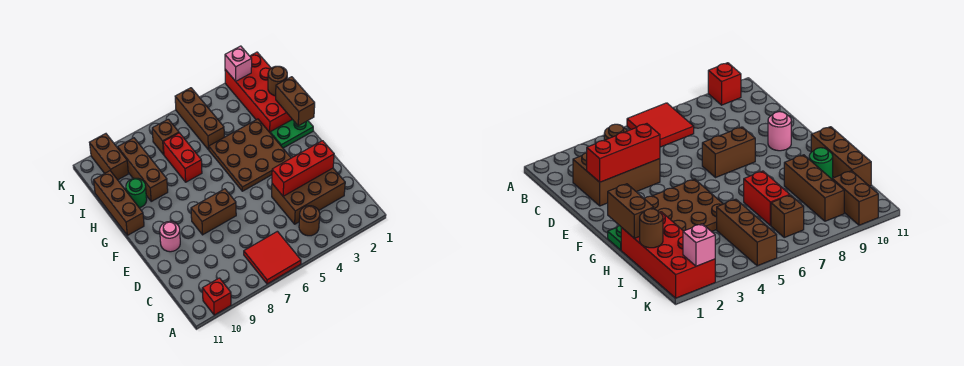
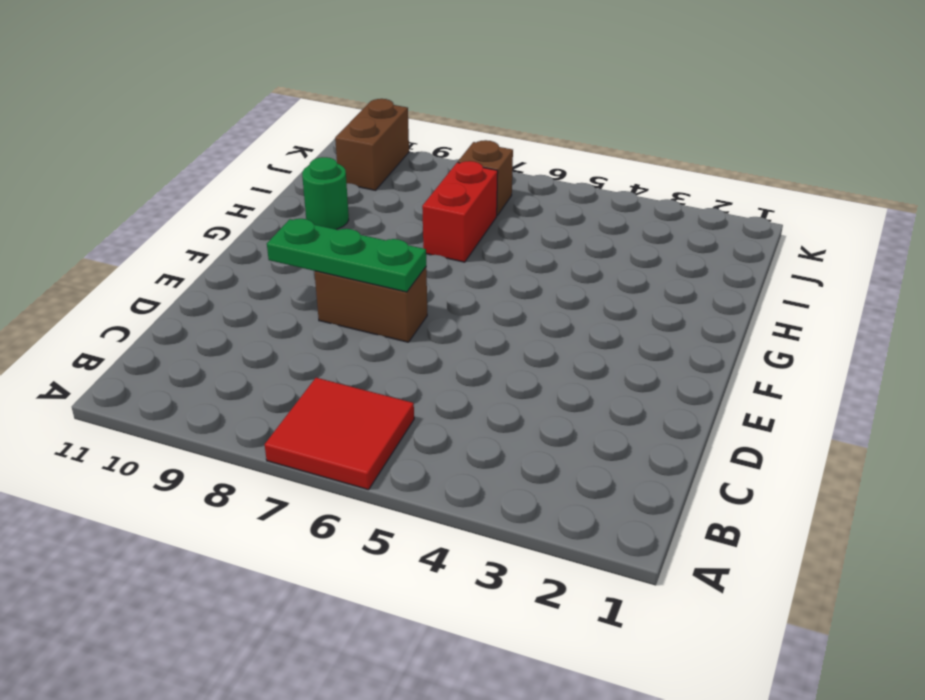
green plate E7:E9 level 2 -> none
none -> red brick A10 level 1
none -> brown round brick B4 level 1
none -> brown brick C2:D4 level 1

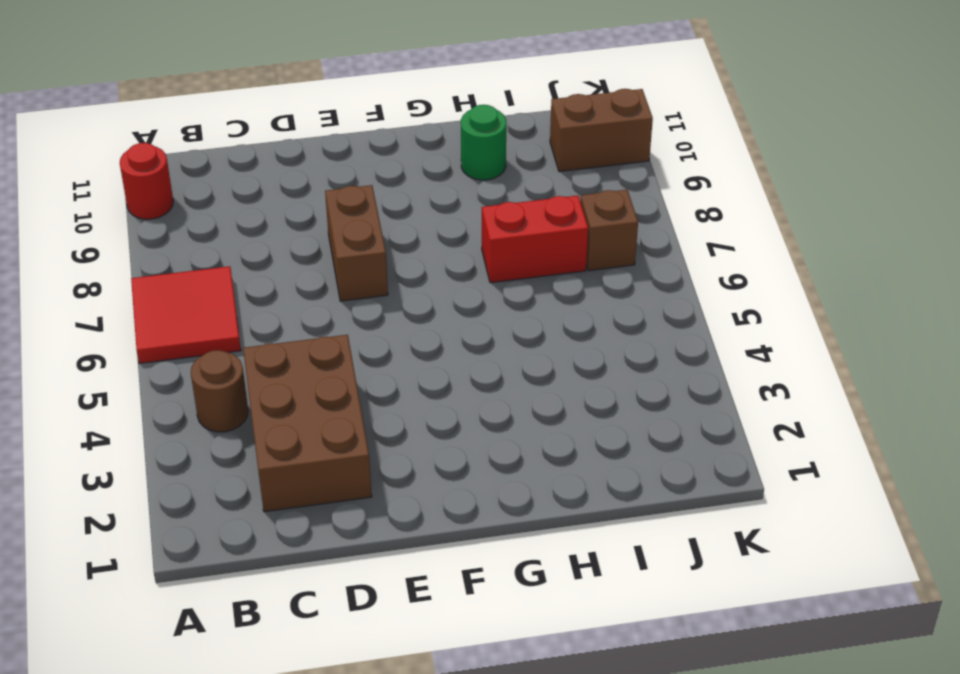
red round brick A10 level 1 -> red brick A10 level 1
none -> pink round brick E10 level 1
none -> brown plate F3:H5 level 1
none -> green plate G1:G2 level 1

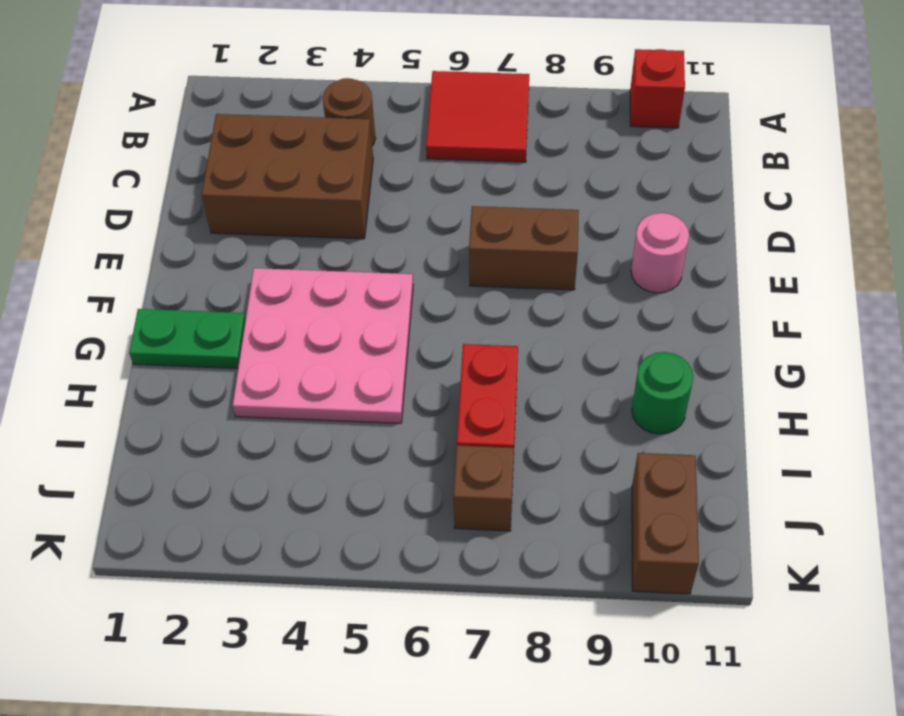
pink plate F3:H5 level 1 -> brown plate F3:H5 level 1
none -> brown brick G11:I11 level 1
none -> red brick H1:K2 level 1
none -> brown brick H9:J9 level 1

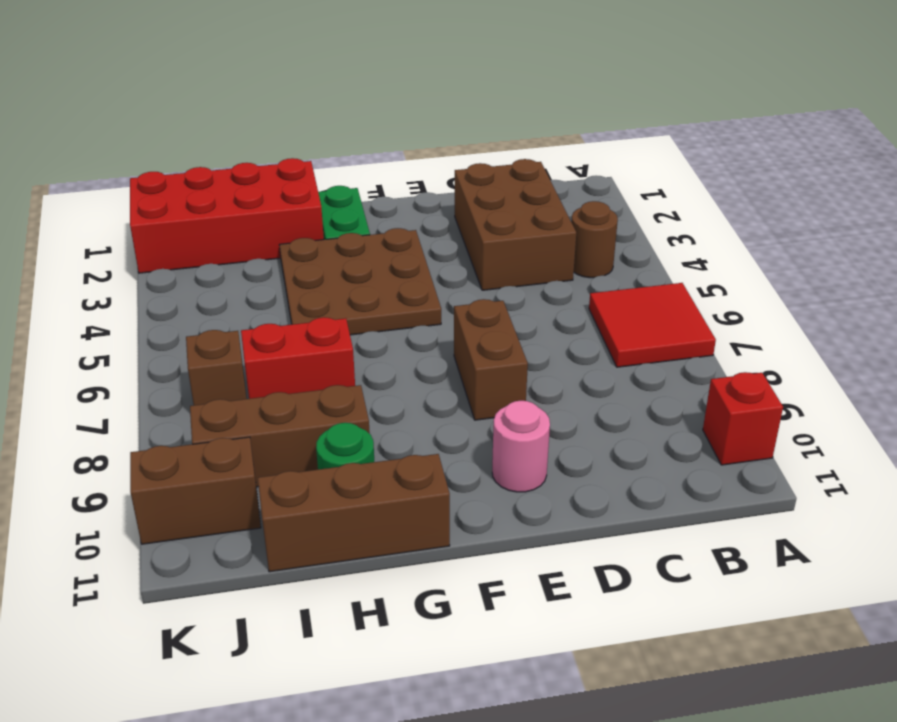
none -> brown brick I5:K5 level 1
none -> red brick D2:D4 level 2
none -> brown brick G1:H1 level 2

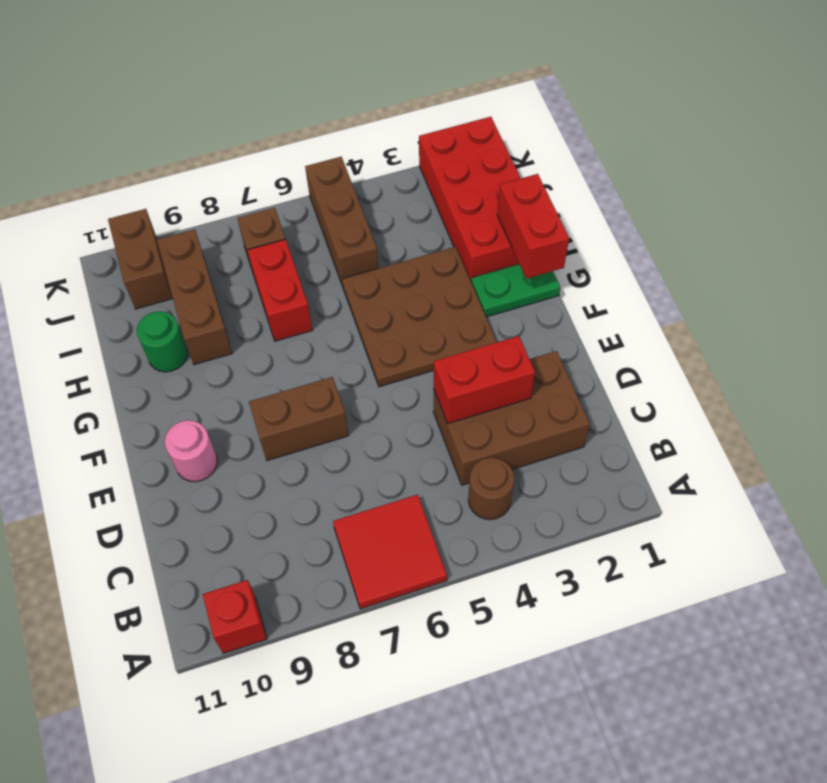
red brick D3:D4 level 2 -> red brick D2:D4 level 2
red brick G1:H1 level 2 -> brown brick G1:H1 level 2
none -> brown brick G11:I11 level 1
none -> brown round brick I1 level 2
none -> pink brick K2 level 2

